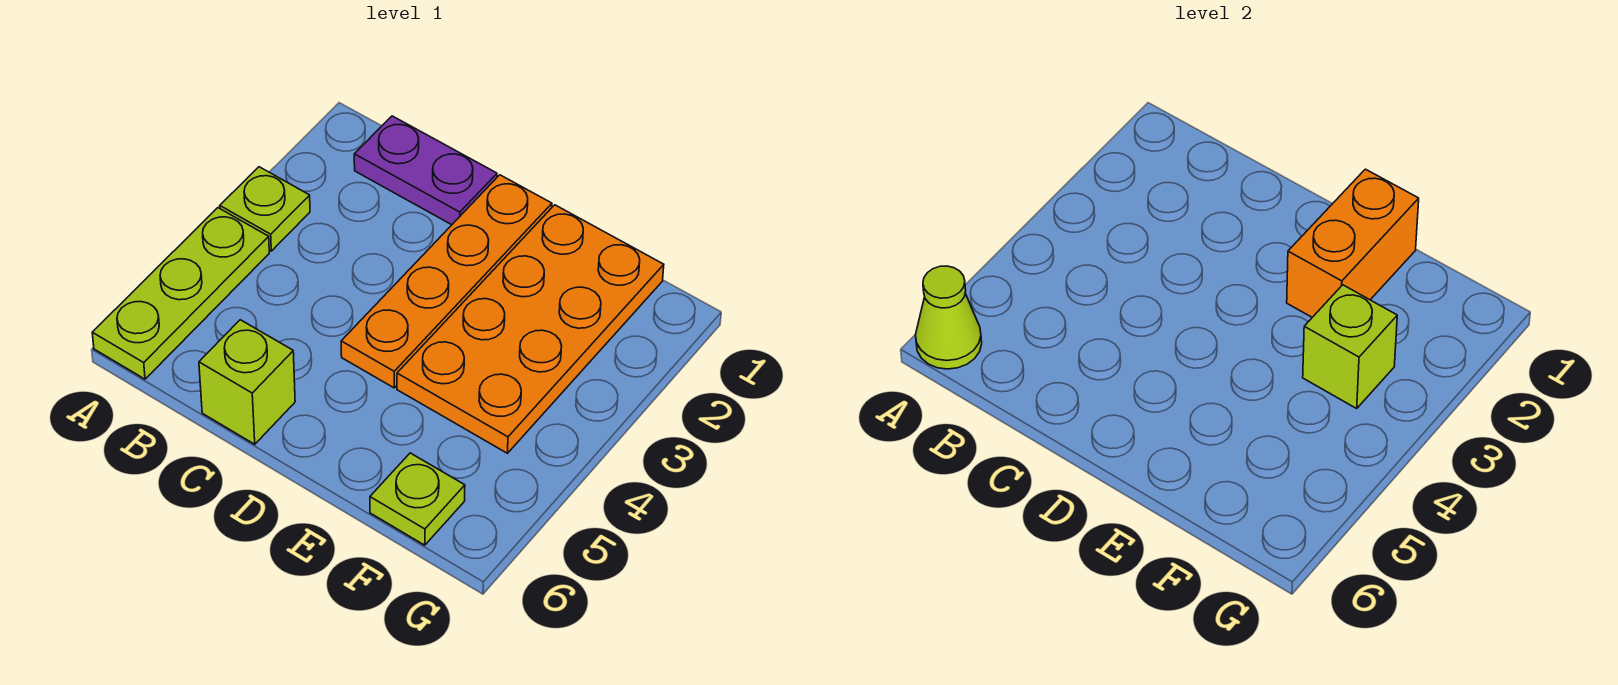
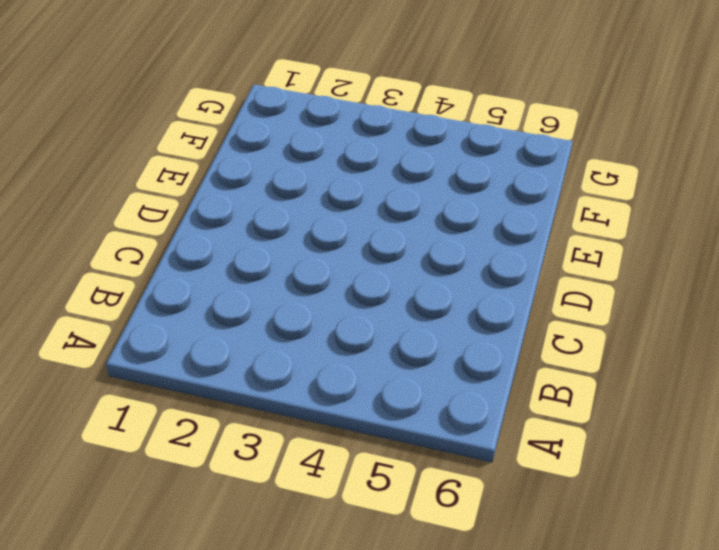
none -> lime plate A3 level 1
none -> lime plate A4:A6 level 1

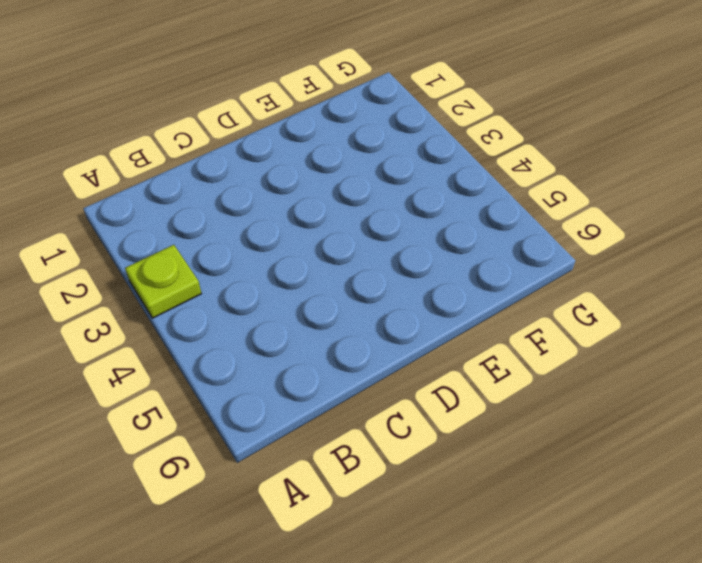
none -> lime plate A4:A6 level 1
none -> purple plate B1:C1 level 1

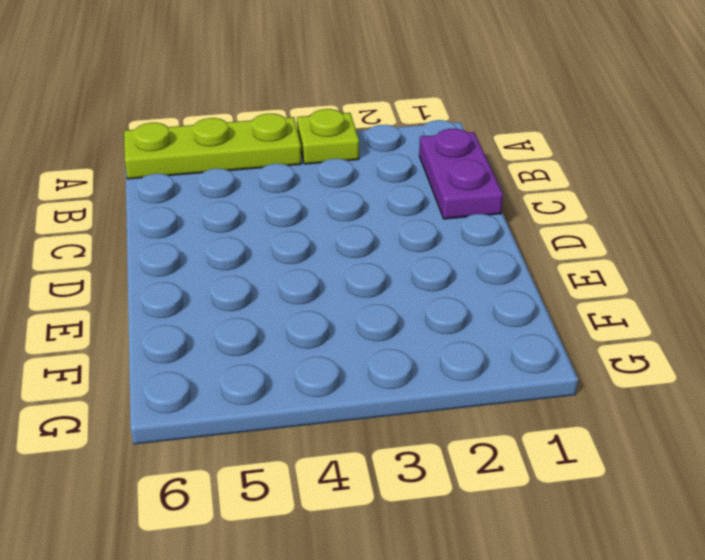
none -> lime brick C6 level 1
none -> orange plate D1:D4 level 1

